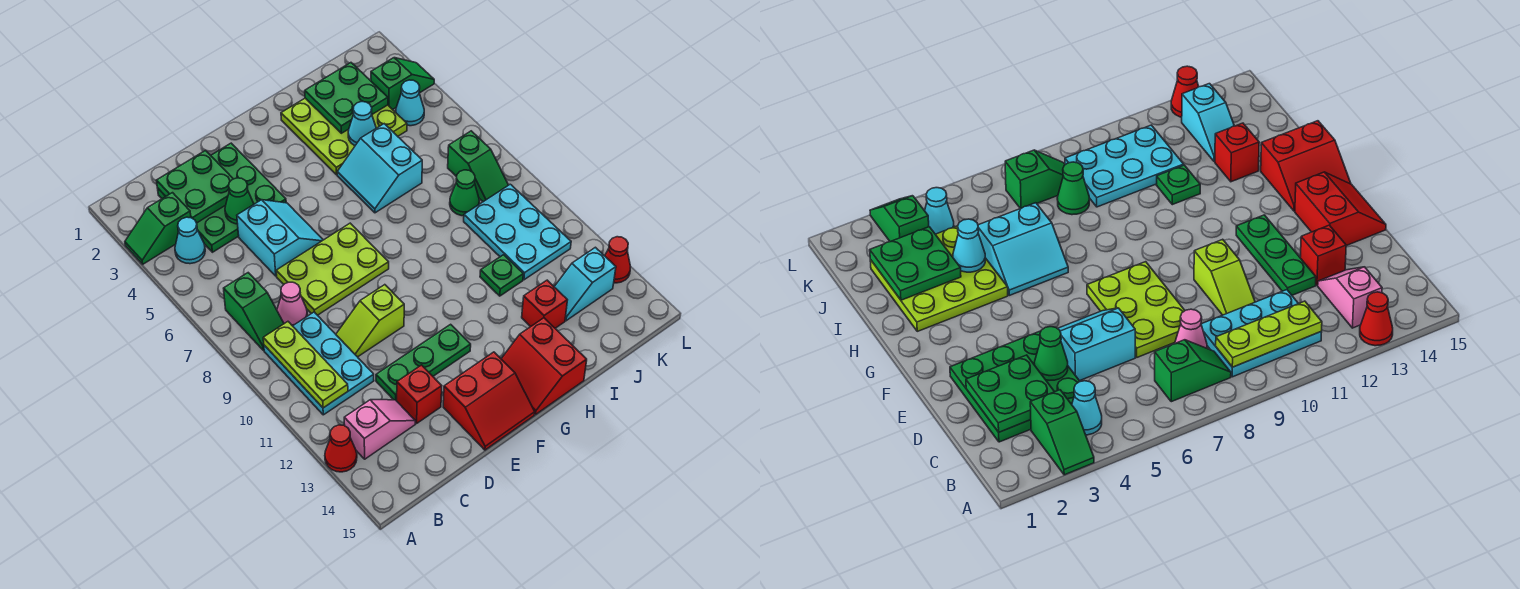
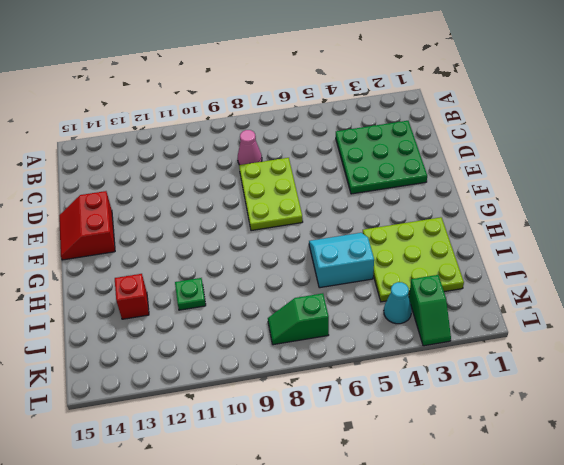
none -> green slope A3:B3 level 1 top B
none -> red cone A13 level 1
none -> cyan cone B4 level 1
none -> green slope B7:B8 level 1 top 7

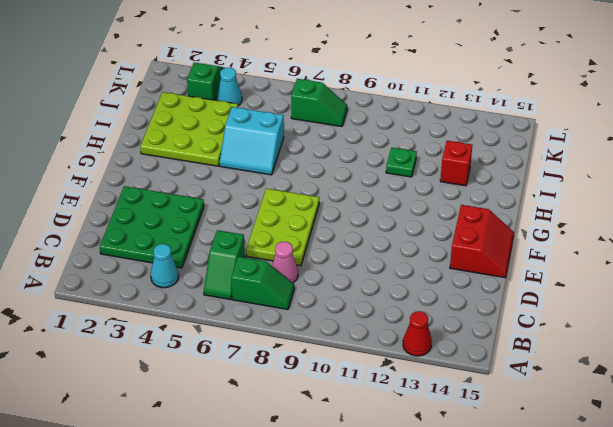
green slope B6:C6 level 1 top C -> green slope A3:B3 level 1 top B
none -> cyan plate B9:C11 level 1
none -> pink slope B13:C13 level 1 top B
none -> cyan slope D5:E6 level 1 top D
none -> lime slope D10:E10 level 1 top E

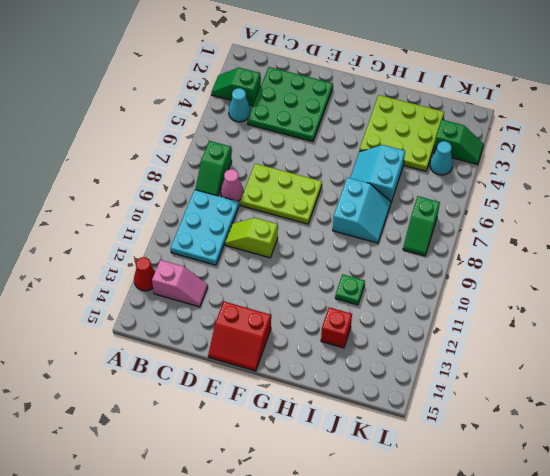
cyan slope H7:I8 level 1 top H -> cyan slope D5:E6 level 1 top D
none -> green plate D12:F12 level 1
none -> red brick D13 level 1
none -> red slope G14:H15 level 1 top H
none -> green cone J8 level 1

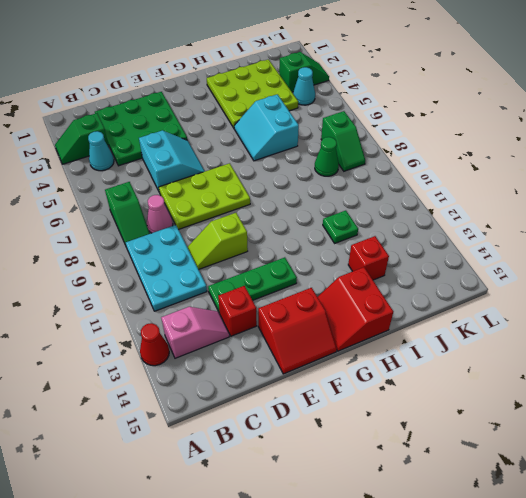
none -> cyan plate J9:K11 level 1
none -> cyan slope J13:K13 level 1 top K
none -> red cone L13 level 1
none -> lime plate B9:B11 level 2

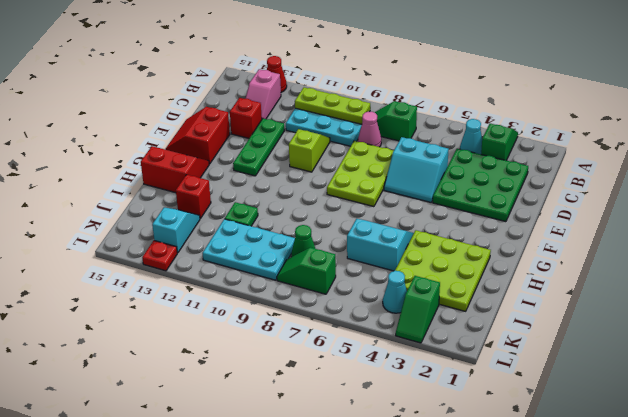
red plate L13 level 1 -> red cone L13 level 1
none -> green plate C2:D3 level 2
none -> green cone D4 level 2
none -> green plate I2:J3 level 2
none -> cyan cone I4 level 2

